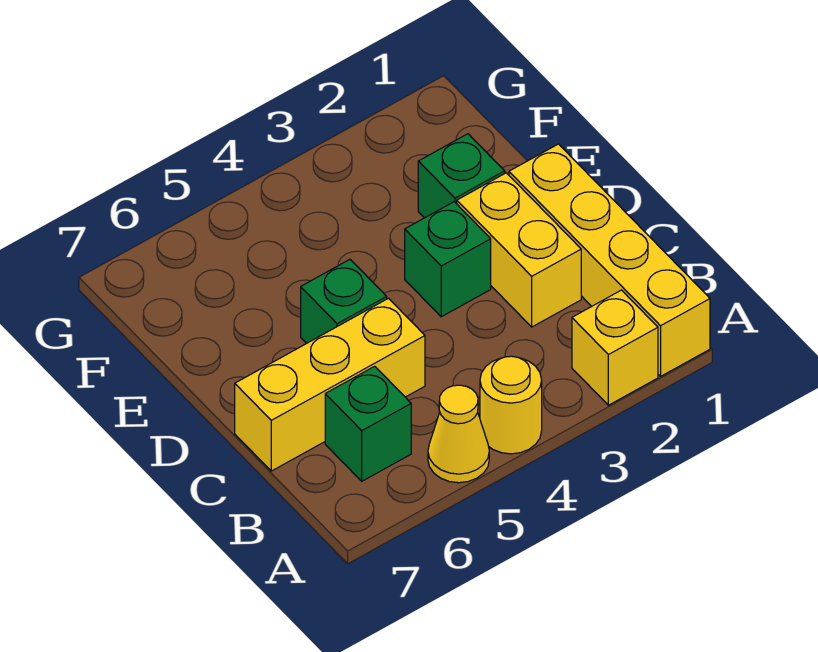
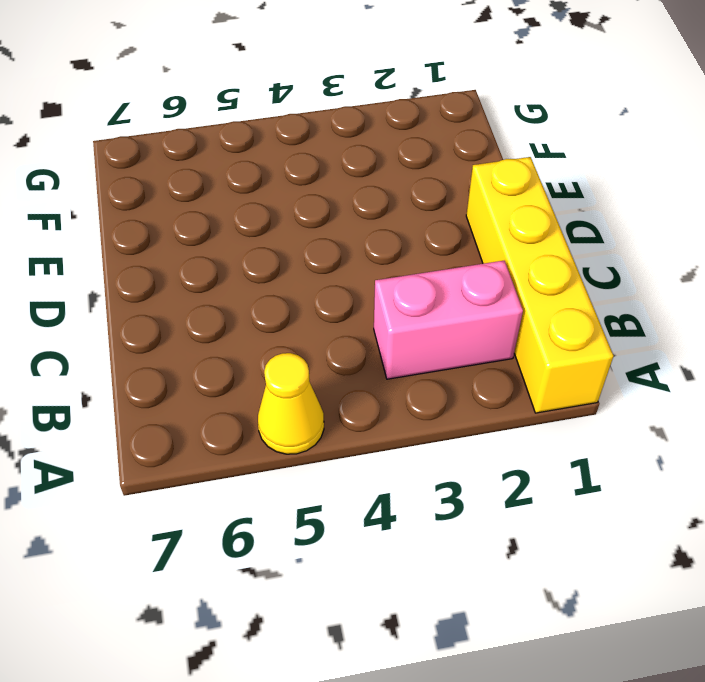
pink brick B2:B3 level 1 -> none
none -> yellow brick A2 level 1
none -> yellow round brick A4 level 1

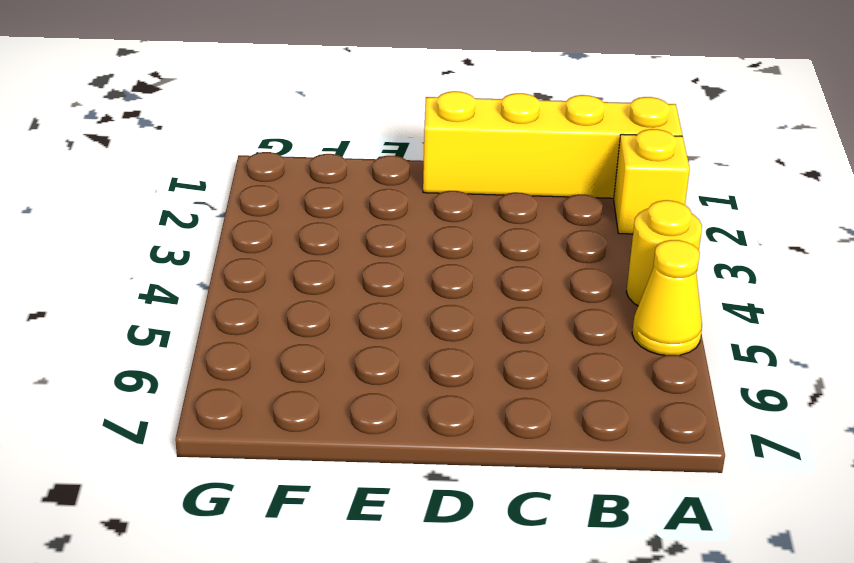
none -> green brick B6 level 1
none -> yellow brick C2:D2 level 1

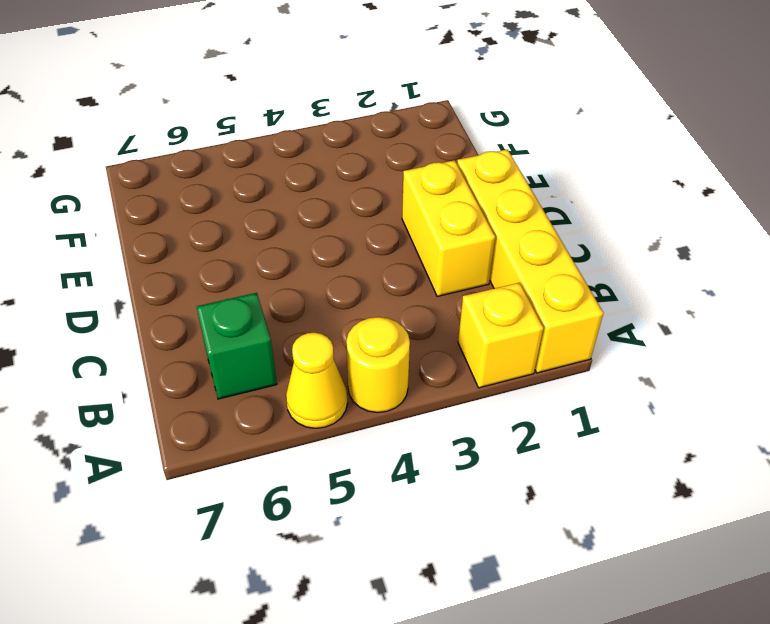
none -> yellow brick C5:C7 level 1
none -> green brick D3 level 1

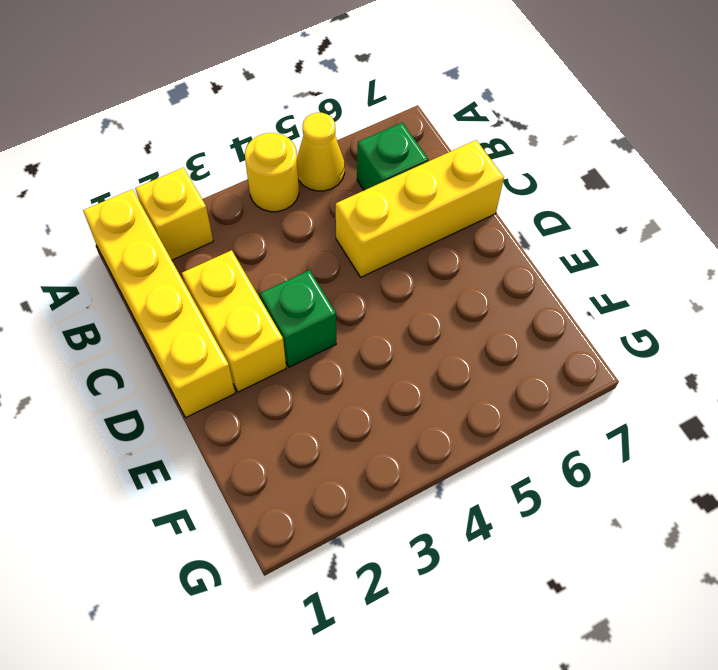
none -> green brick D5 level 1
none -> green brick E2 level 1

